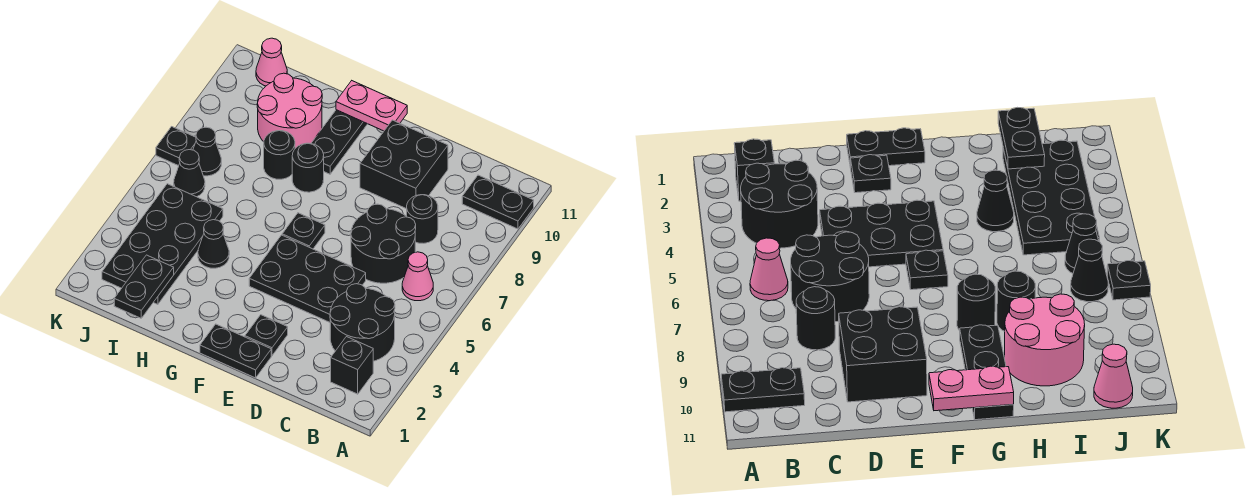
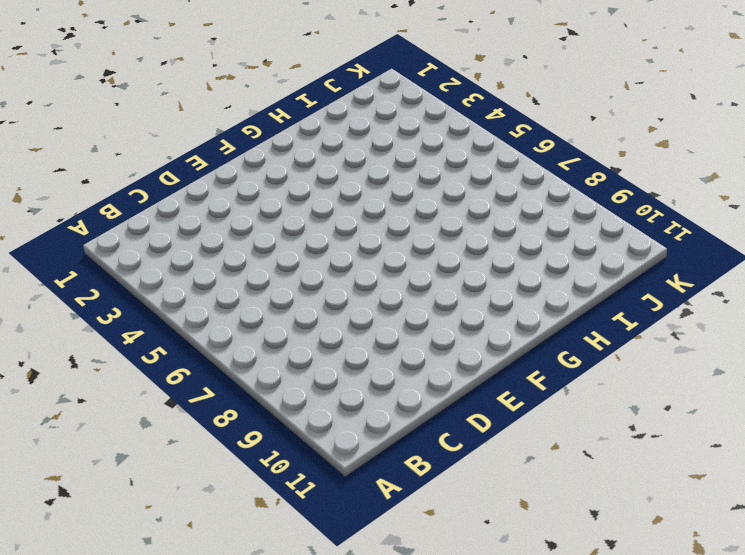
none -> black plate A10:B10 level 1
none -> black brick B2 level 1
none -> black round brick B3:C4 level 1

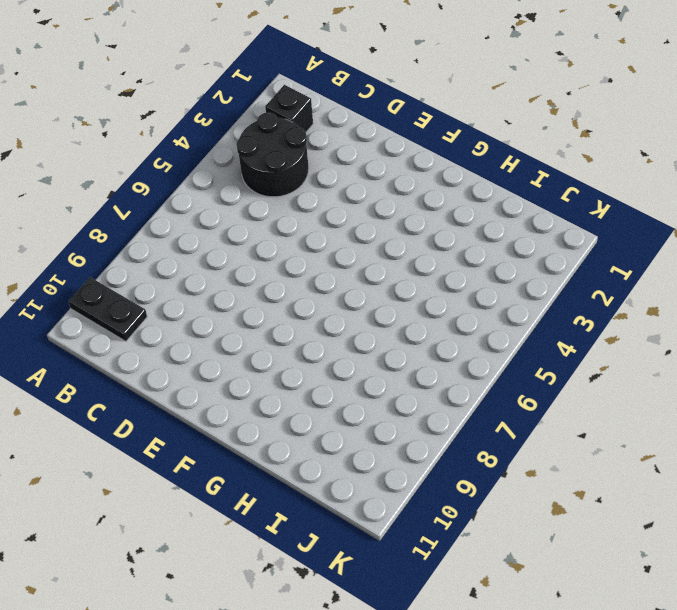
none -> pink cone B6 level 1
none -> black round brick C6:D7 level 1
none -> black round brick C8 level 1

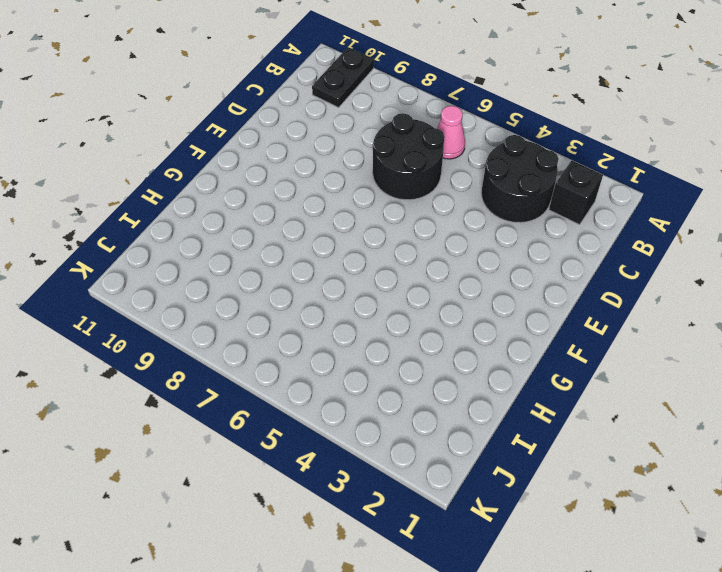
none -> black round brick C8 level 1
none -> black plate D4:F5 level 1
none -> black brick D9:E10 level 1

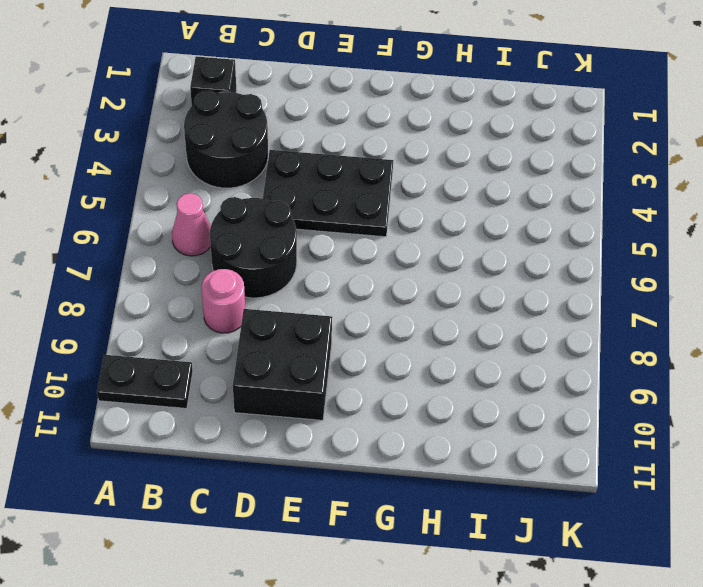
pink round brick C8 level 1 -> black round brick C8 level 1
none -> black plate E1:F1 level 1
none -> black plate E2 level 1
none -> black plate F6 level 1

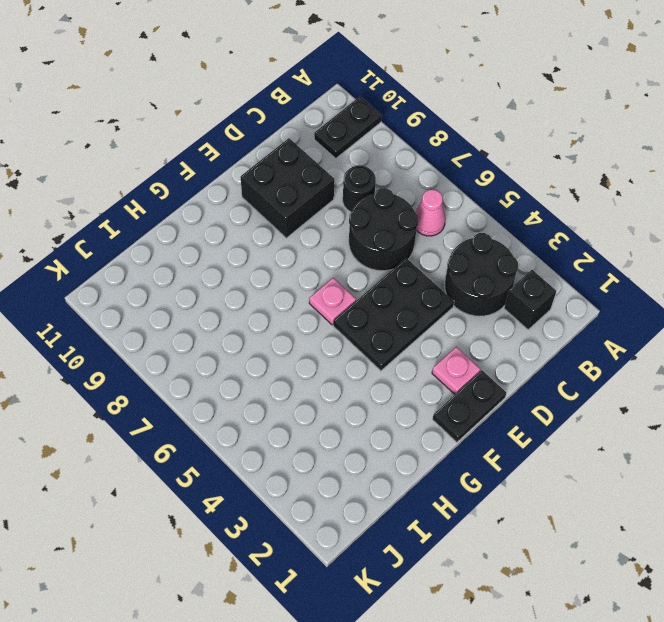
pink plate E2 level 1 -> black plate E2 level 1
pink plate F6 level 1 -> black plate F6 level 1
none -> black round brick G8 level 1
none -> black plate G9:G11 level 1
none -> black cone H4 level 1

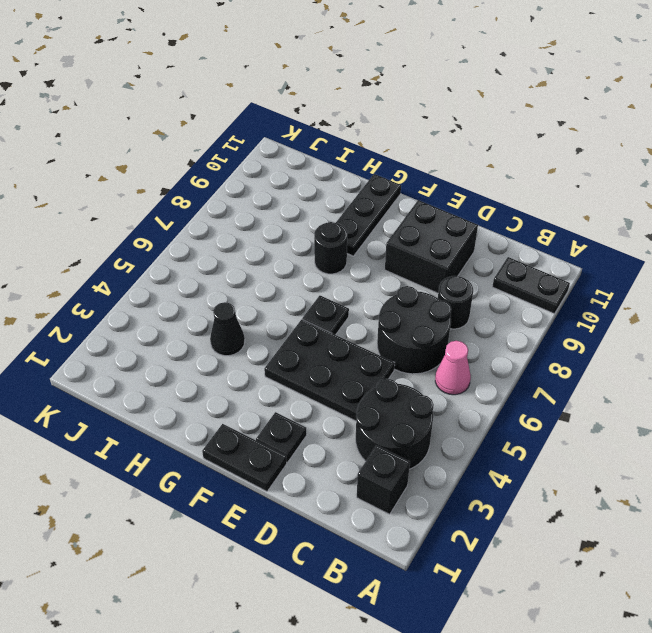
none -> black round brick H8 level 1
none -> pink round brick H9:I10 level 1
none -> black plate I2:J5 level 1

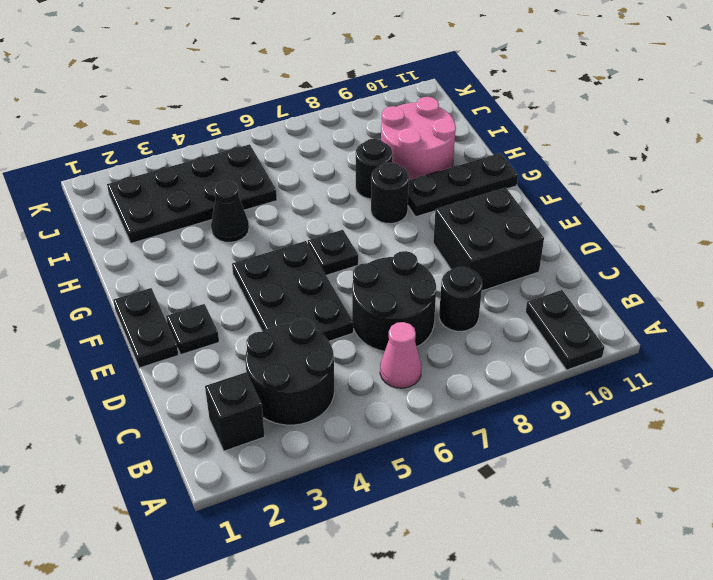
none -> black cone J6 level 1
none -> black cone J7 level 1
none -> pink cone J11 level 1

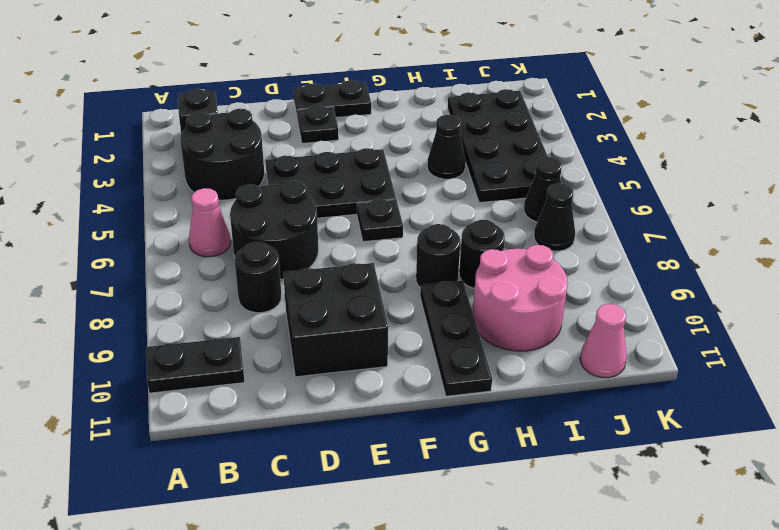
none -> black plate K7 level 1
none -> pink plate F11:G11 level 2
none -> black plate I1:I2 level 2

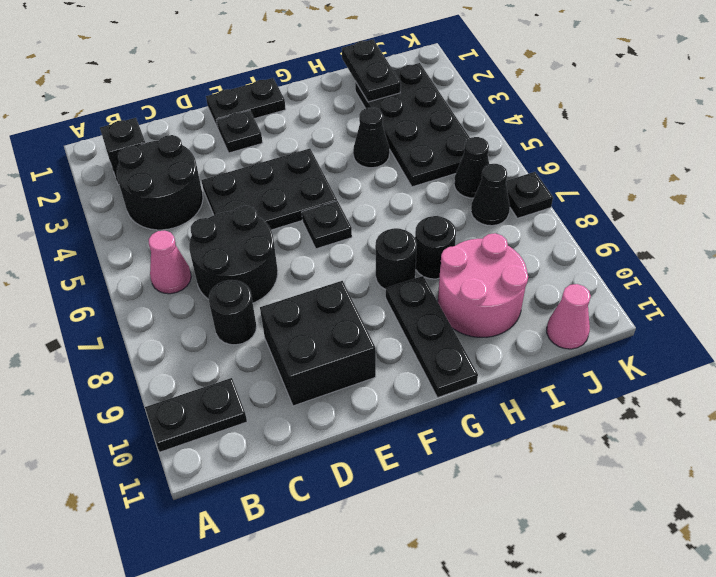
none -> pink plate F11:G11 level 2

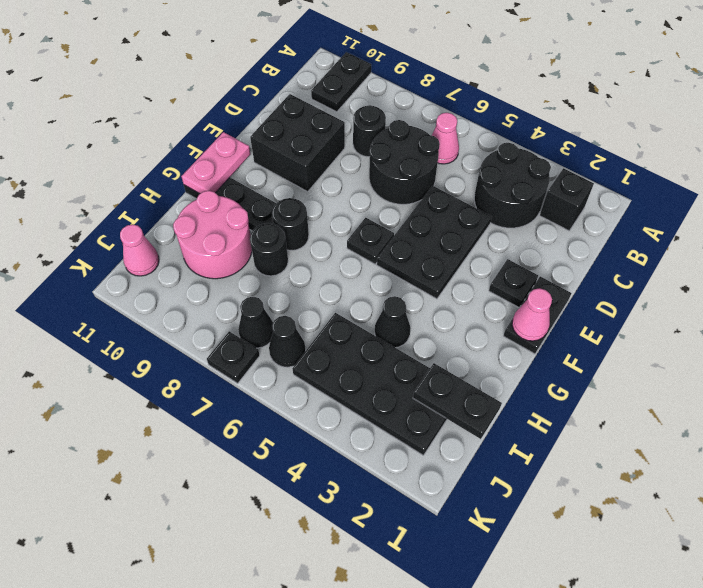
pink cone F1 level 2 -> none

